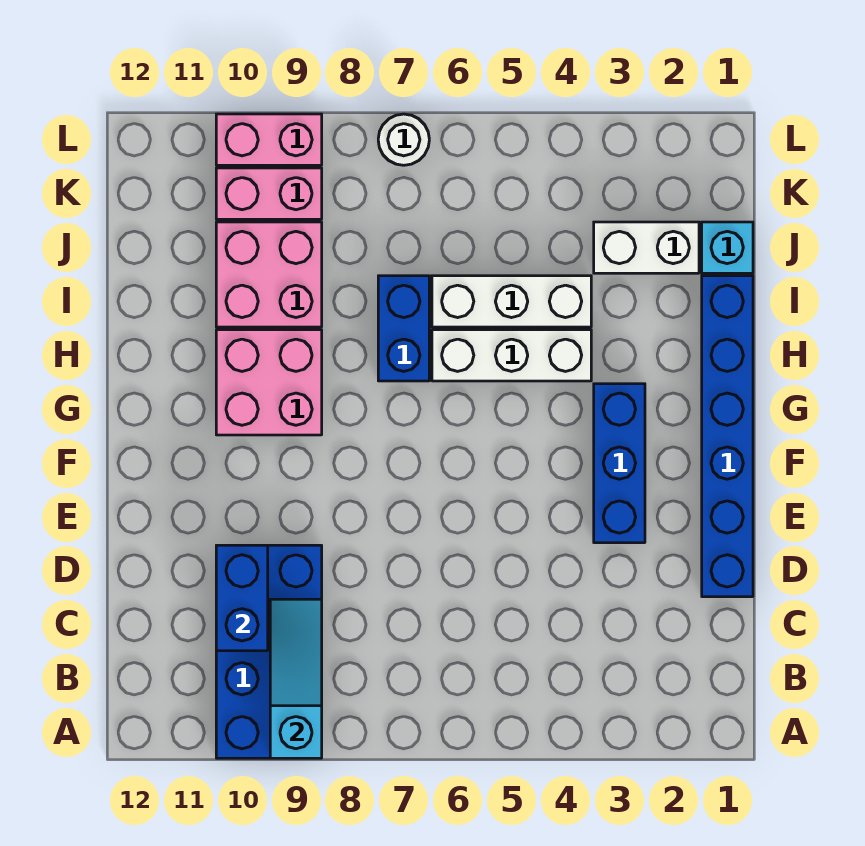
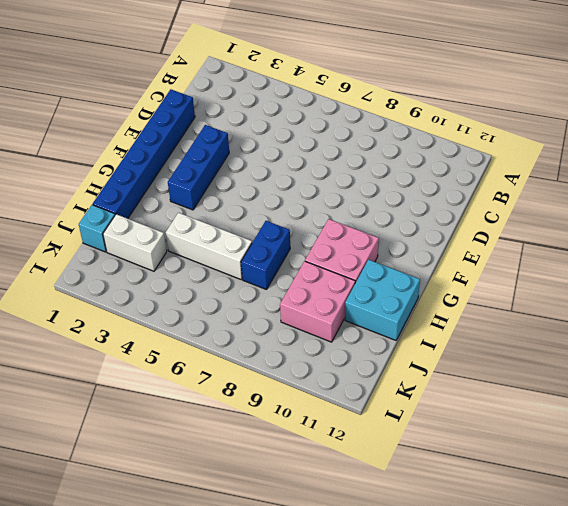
cyan brick H11:I12 level 1 -> none
none -> blue brick A9:D10 level 1
none -> white brick H4:H6 level 1
none -> pink brick K9:K10 level 1

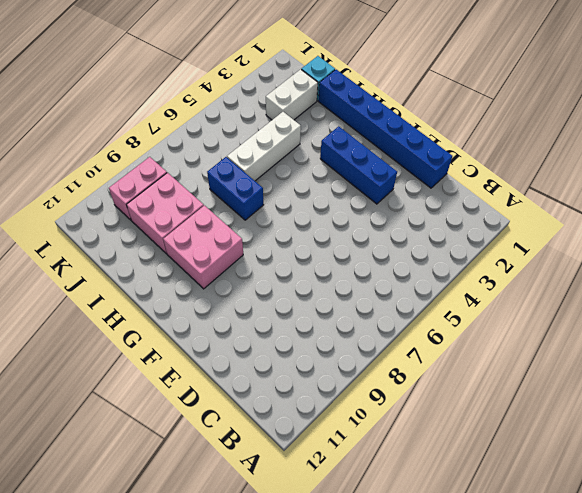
none -> blue brick A9:D10 level 1
none -> white brick H4:H6 level 1
none -> white round brick L7 level 1

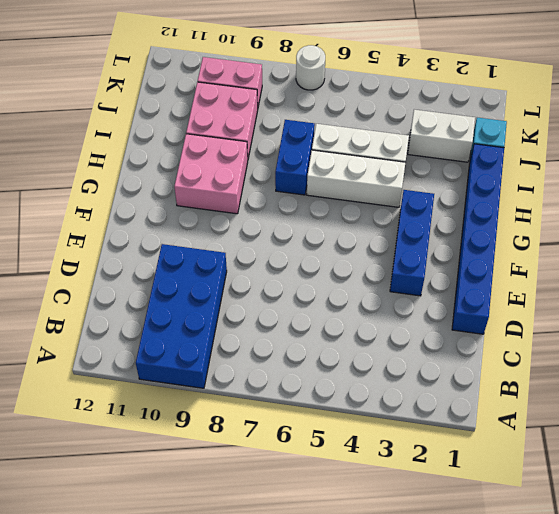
none -> pink brick L9:L10 level 1
none -> cyan slope A9:C9 level 2 top A
none -> blue brick C10:D10 level 2

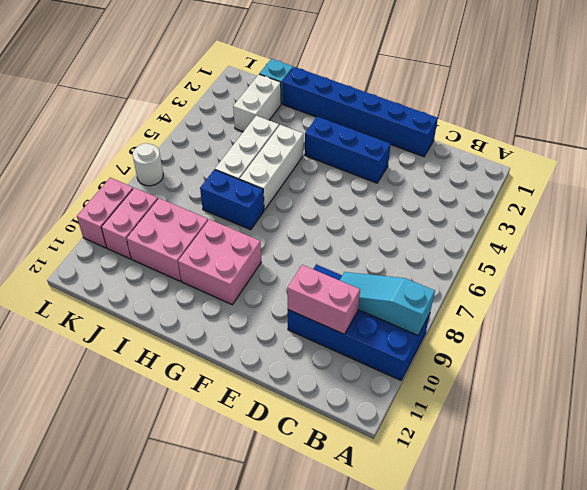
pink brick C10:D10 level 2 -> blue brick C10:D10 level 2

